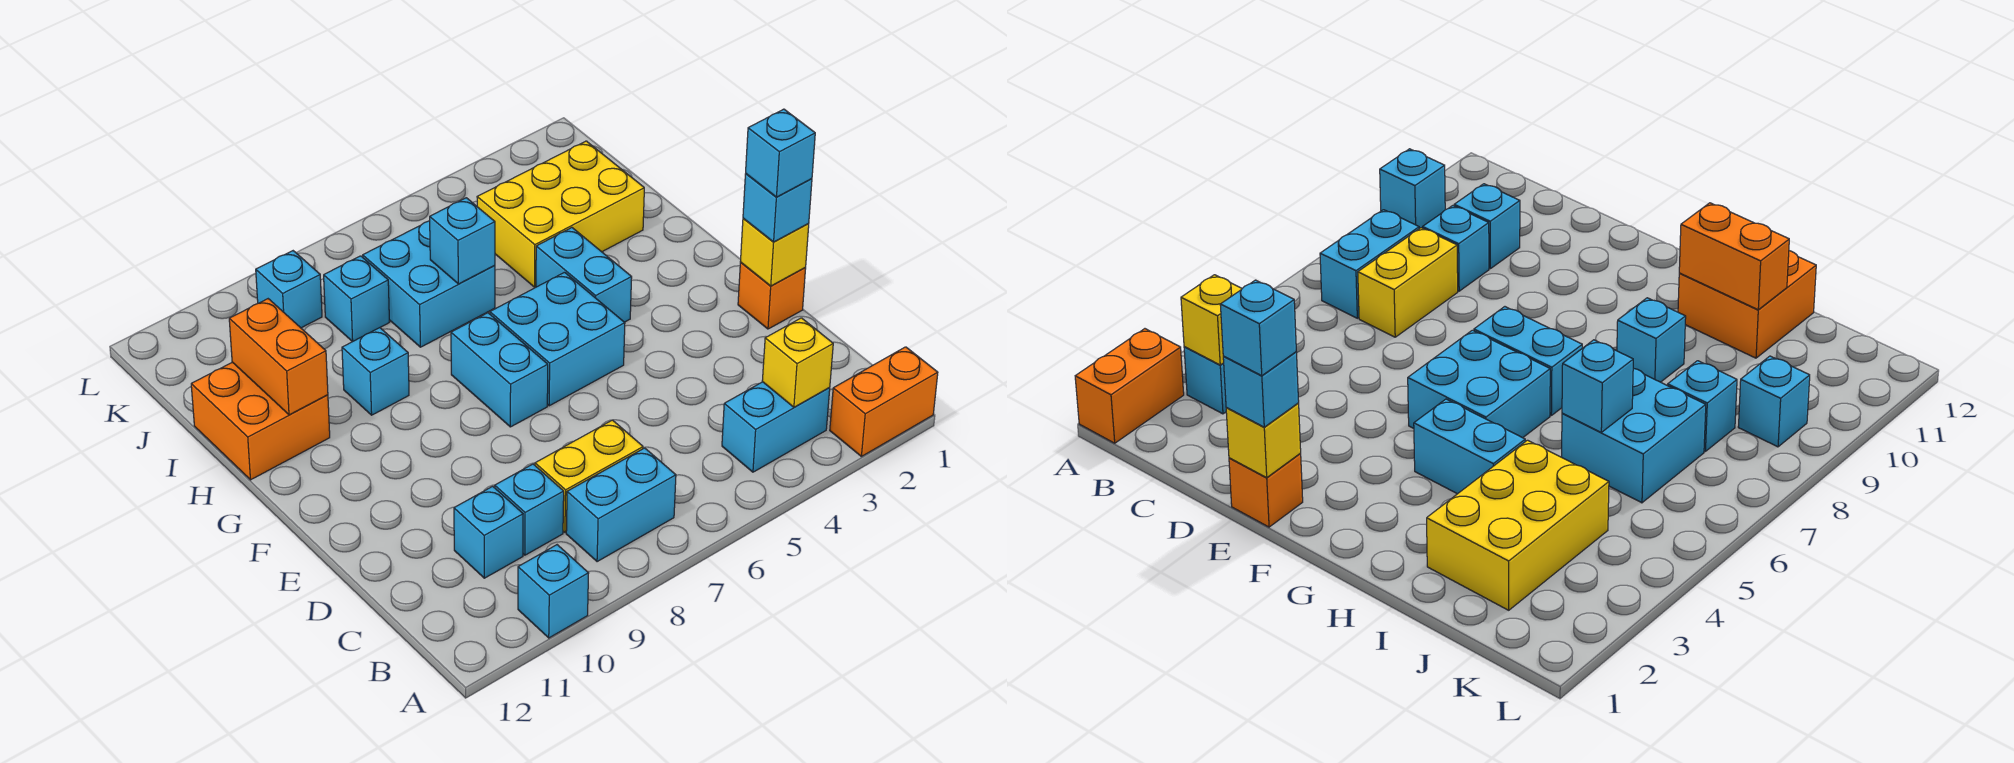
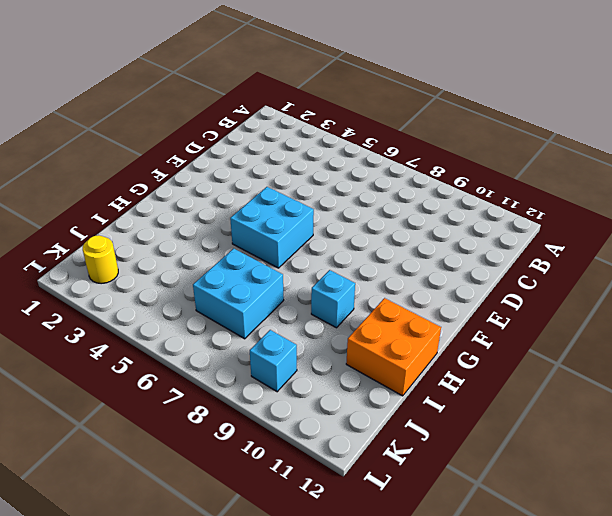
yellow round brick K2 level 1 -> none
none -> orange brick A1:A2 level 1
none -> cyan brick A10 level 1
none -> cyan brick B3:B4 level 1

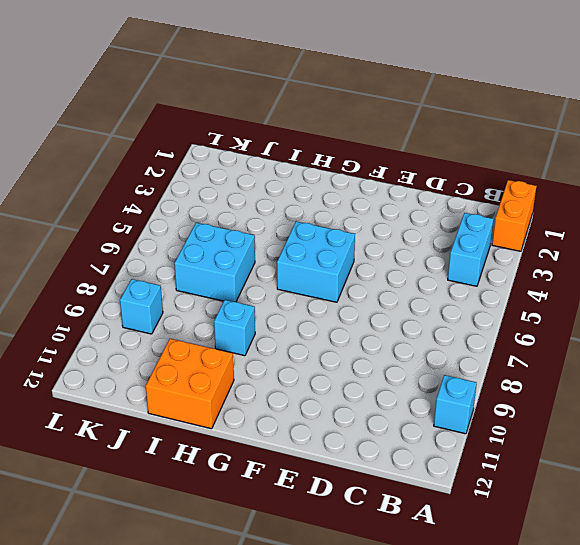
none -> cyan brick B7:B8 level 1
none -> yellow brick C7:C8 level 1
none -> cyan brick C9 level 1

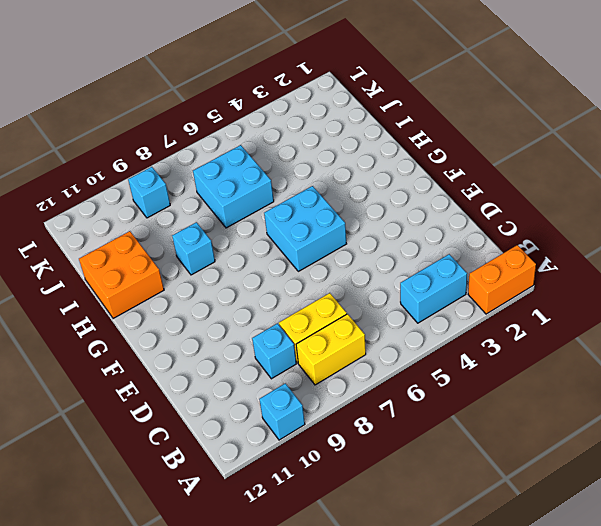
yellow brick B7:B8 level 1 -> cyan brick B7:B8 level 1
none -> cyan brick C10 level 1
none -> orange brick E1 level 1
none -> cyan brick F7:G7 level 1

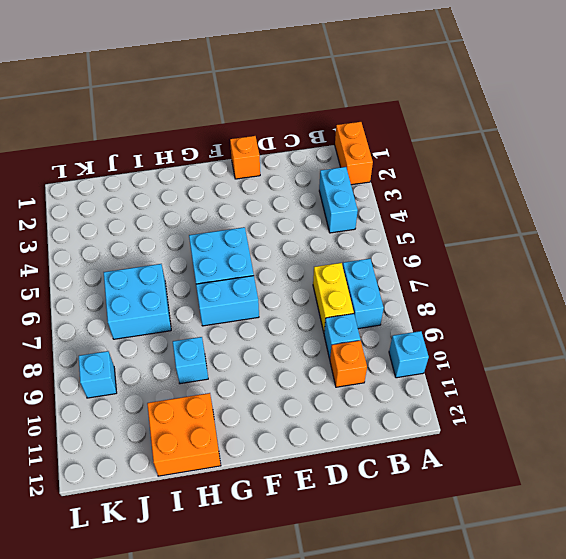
orange brick C10 level 1 -> cyan brick C10 level 1
none -> cyan brick G4:H4 level 1
none -> yellow brick I2:J4 level 1
none -> cyan brick J8 level 1

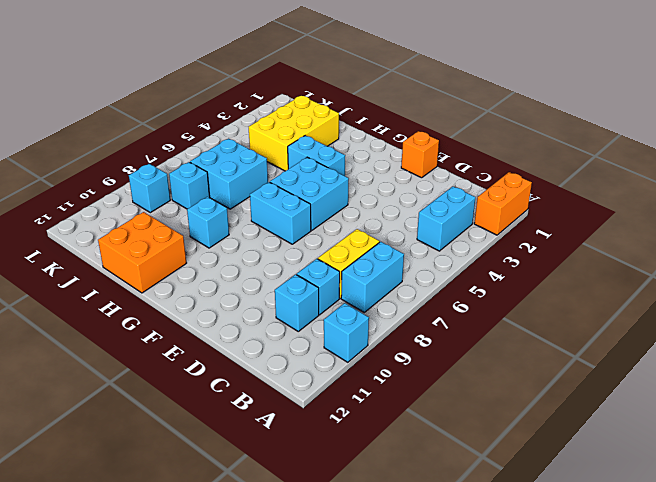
none -> yellow brick B3 level 2
none -> yellow brick E1 level 2
none -> orange brick H11:I11 level 2

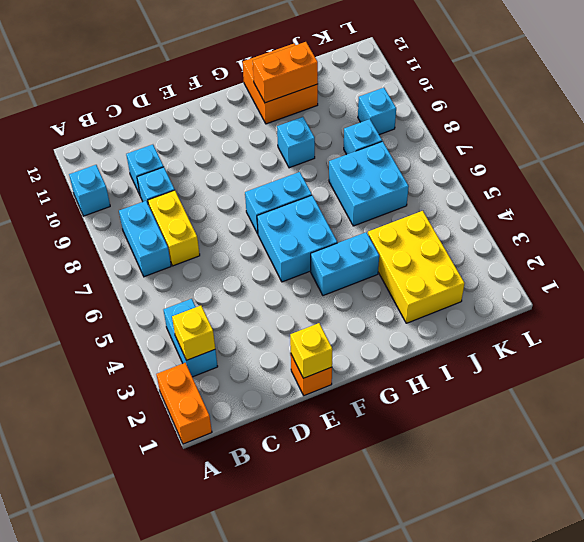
none -> cyan brick I6 level 2
none -> cyan brick E1 level 3
none -> cyan brick E1 level 4

